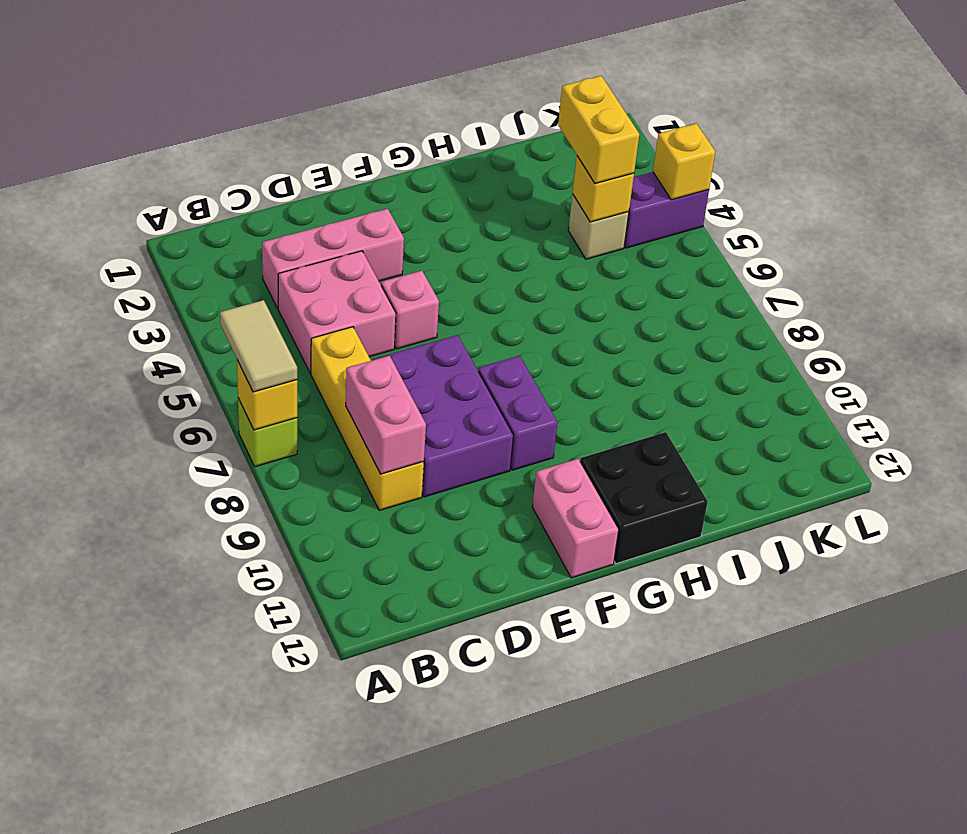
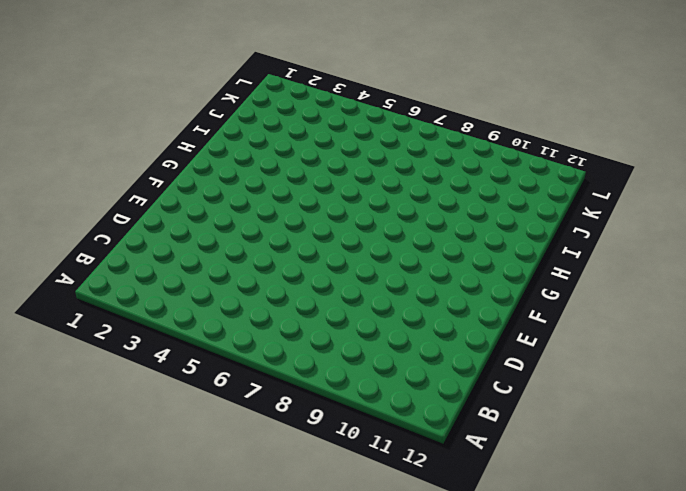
none -> lime brick A7 level 1
none -> pink brick C3:E3 level 1
none -> pink brick C4:D5 level 1

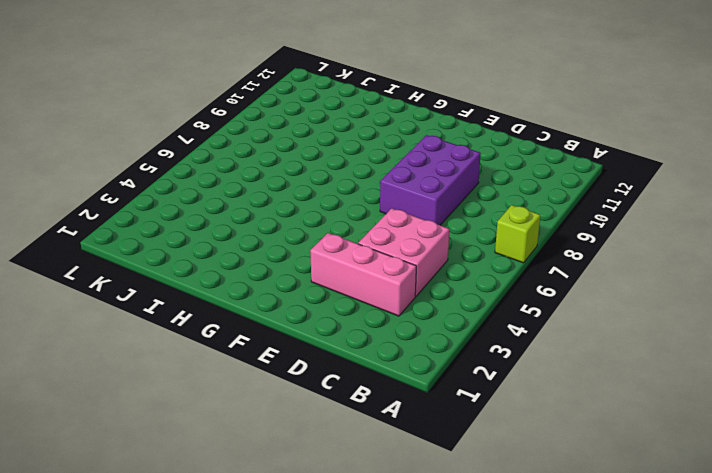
none -> yellow brick C6:C9 level 1
none -> pink brick E5 level 1
none -> purple brick F8:F9 level 1

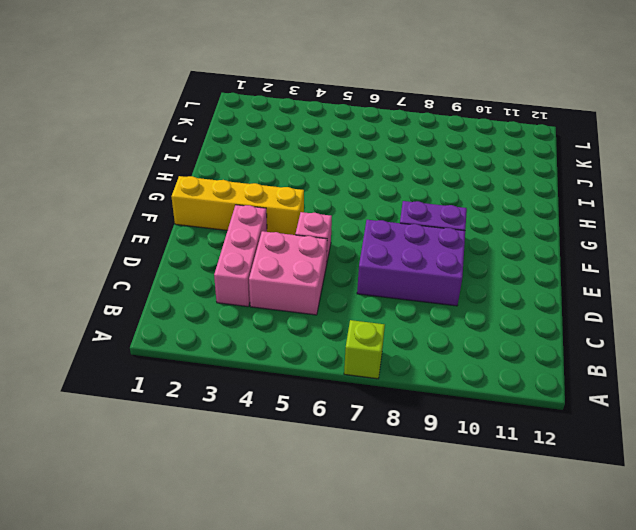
yellow brick F1:F4 level 1 -> yellow brick C6:C9 level 1
none -> pink brick F11:F12 level 1
none -> black brick G11:H12 level 1
none -> tan brick J4 level 1

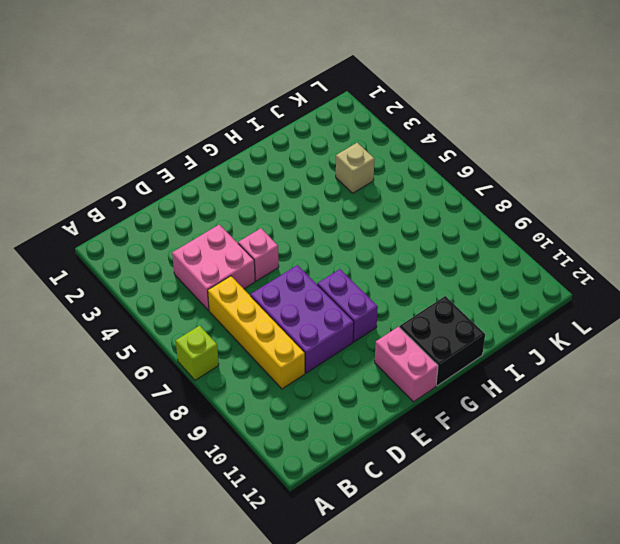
none -> pink brick C3:E3 level 1
none -> purple brick K4:L4 level 1
none -> yellow brick A7 level 2

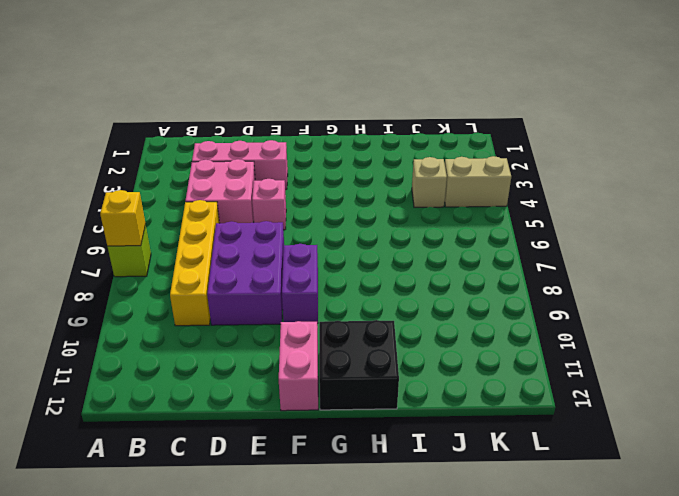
tan brick K4:L4 level 1 -> purple brick K4:L4 level 1
none -> pink brick C8:C9 level 2
none -> yellow brick J4 level 2
none -> yellow brick L4 level 2

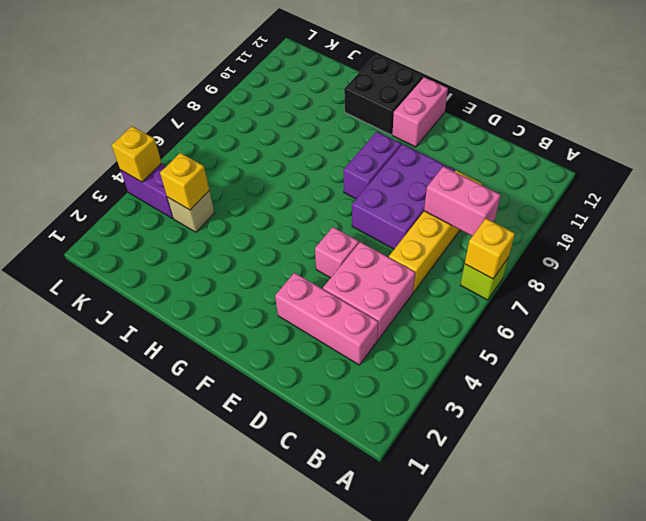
pink brick B8:C8 level 2 -> pink brick C8:C9 level 2
none -> tan tile A6:A7 level 3
none -> yellow brick J3:J4 level 3

